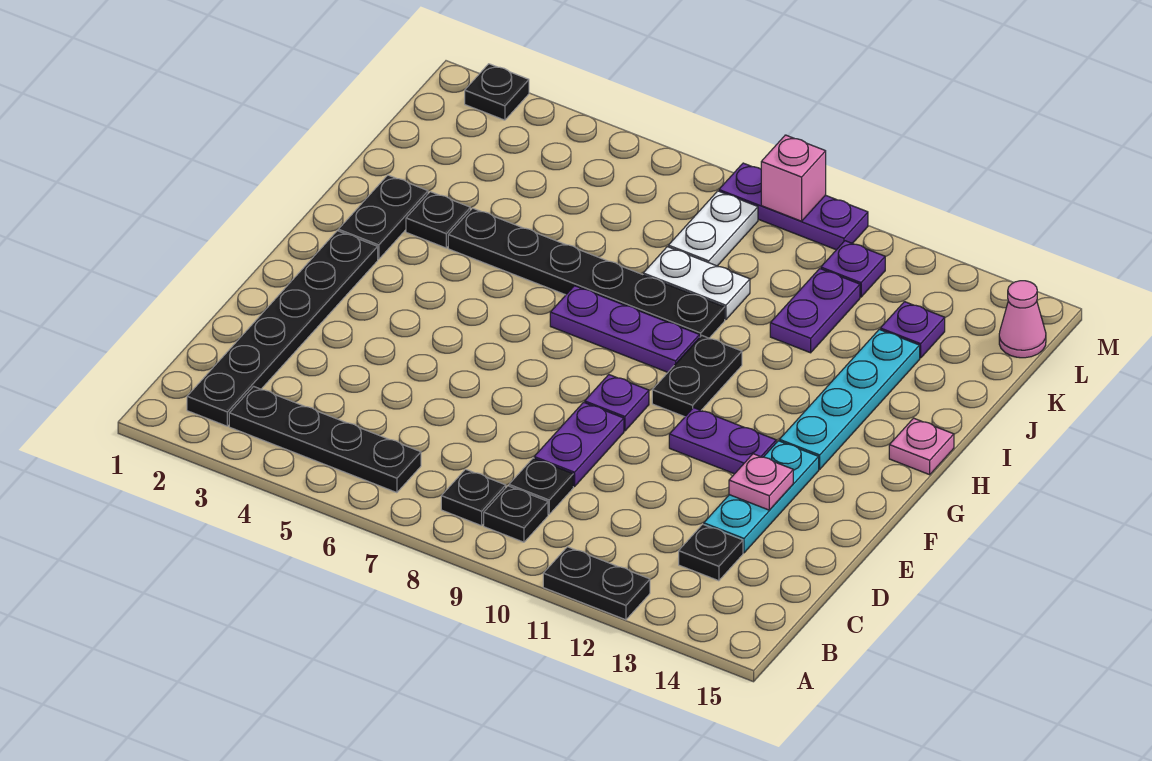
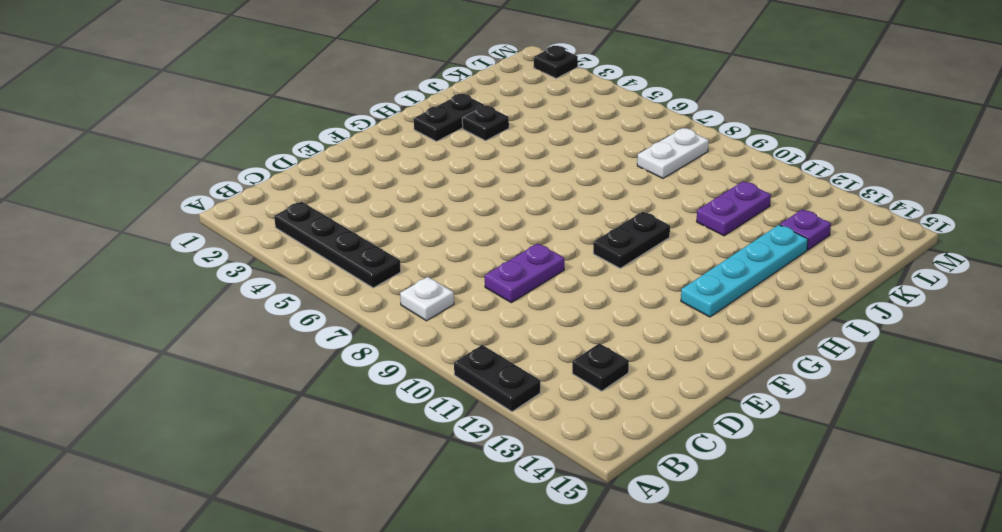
white plate B8 level 1 -> black plate B8 level 1
none -> black plate B2:G2 level 1
none -> black plate B9 level 1
none -> black plate C9 level 1

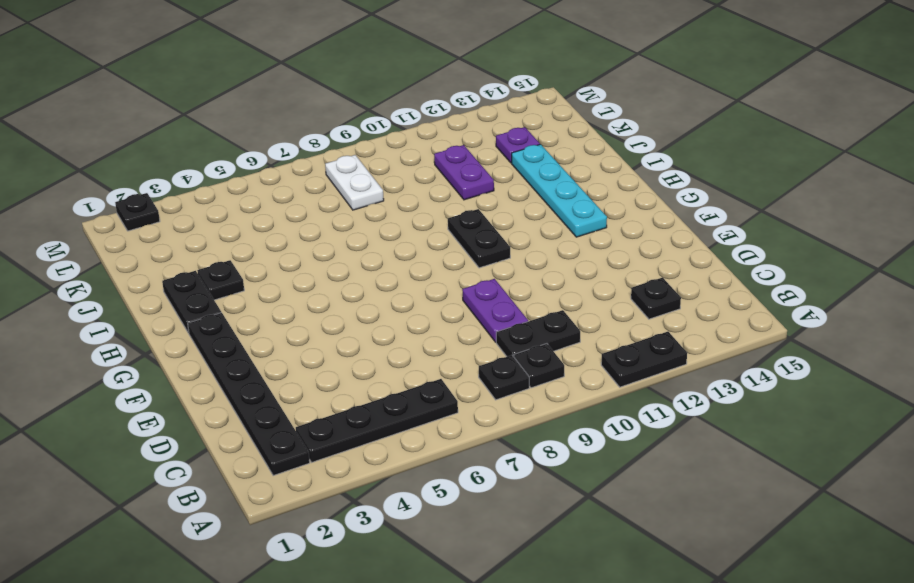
black plate C9:C10 level 1 -> black plate C9 level 1
none -> cyan plate D13:F13 level 1
none -> purple plate F9 level 1
none -> purple plate F11:F12 level 1

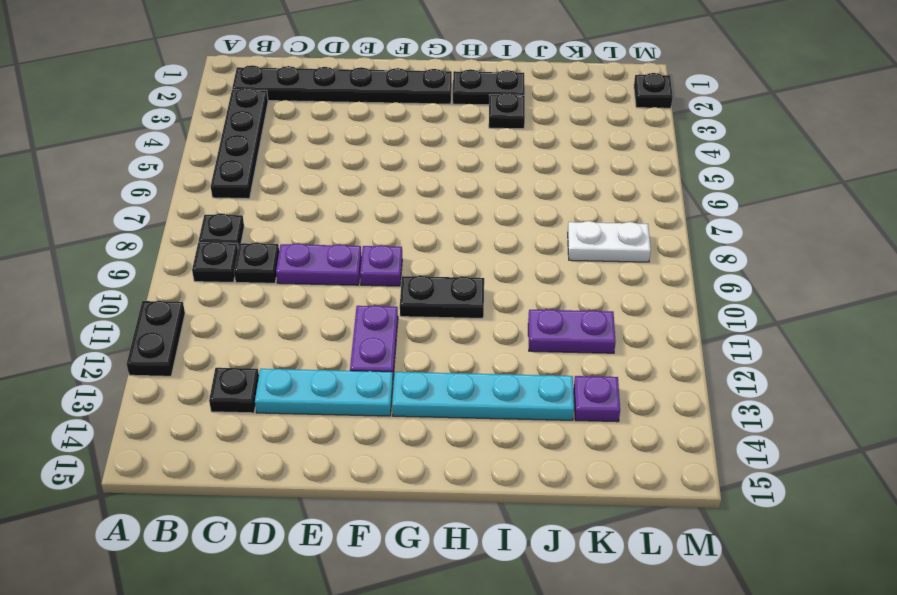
none -> purple plate H7:H9 level 1
none -> pink plate H15 level 1
none -> black plate I4:I9 level 1

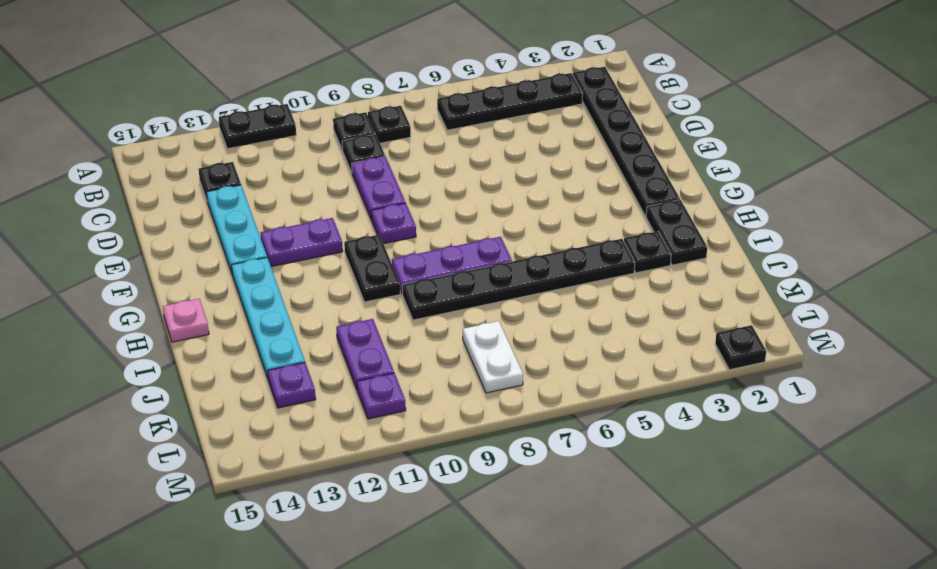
none -> white plate J8:J9 level 1
none -> pink cone L15 level 1
none -> purple plate M8:M10 level 1

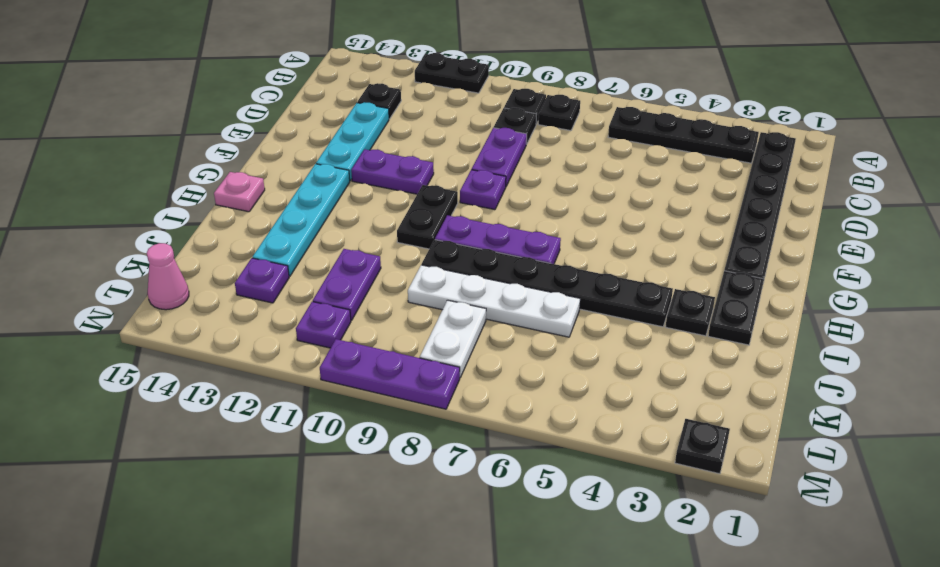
white plate J6:J9 level 1 -> white plate J8:J9 level 1
none -> pink plate E13 level 2
none -> pink brick M9 level 2

